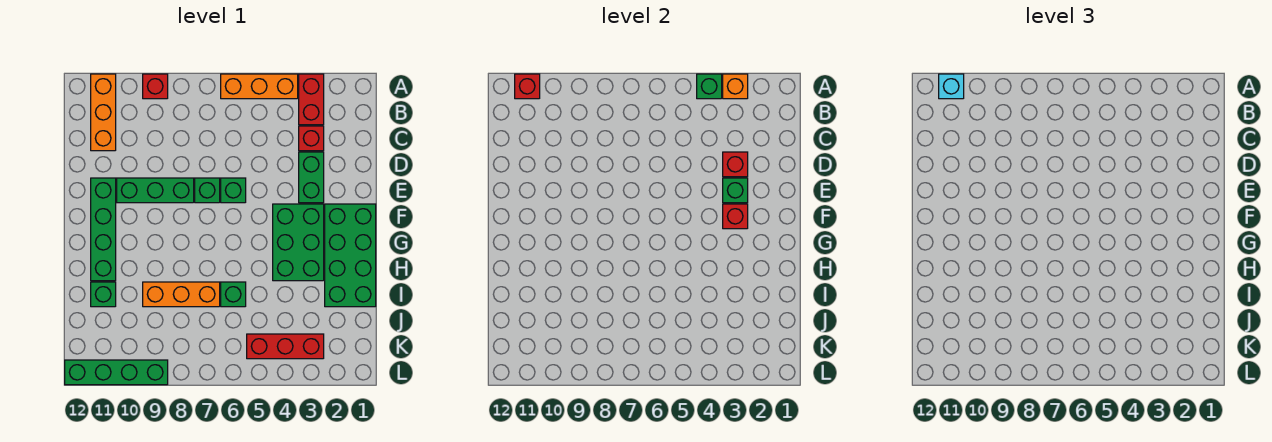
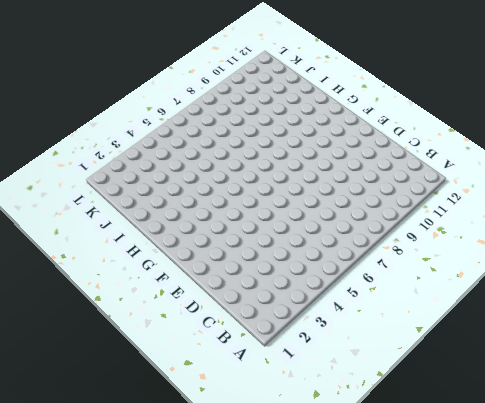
none -> red brick A3:B3 level 1
none -> orange brick A4:A6 level 1
none -> red brick A9 level 1

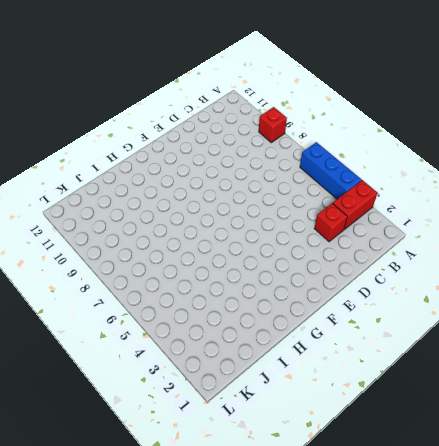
blue brick A4:A6 level 1 -> orange brick A4:A6 level 1
none -> orange brick A11:C11 level 1
none -> green brick D3:E3 level 1
none -> green brick E6 level 1

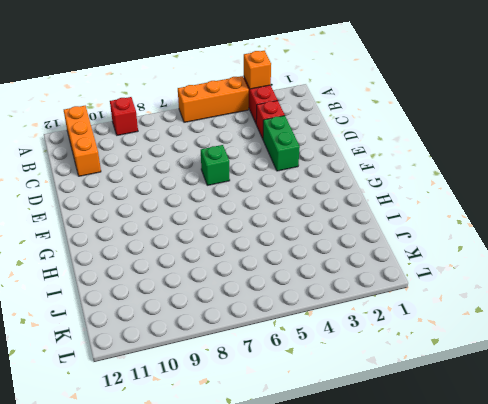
none -> green brick E7 level 1
none -> green brick E8:E10 level 1
none -> green brick E11:H11 level 1

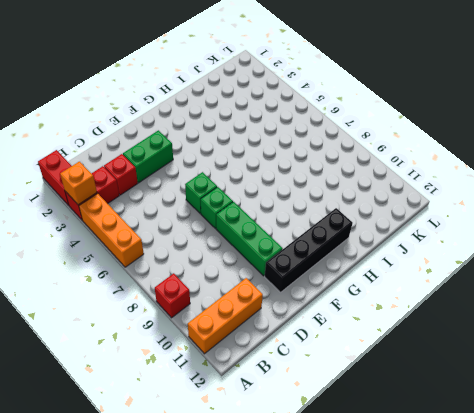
red brick A1:A2 level 1 -> none
black brick E11:H11 level 1 -> green brick E11:H11 level 1
none -> green brick F1:I2 level 1
none -> green brick F3:H4 level 1
none -> green brick I6 level 1

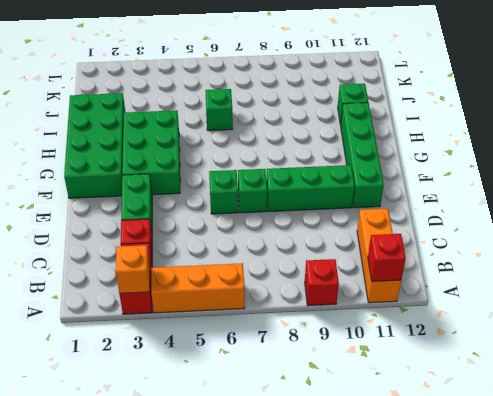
none -> orange brick I7:I9 level 1
none -> red brick K3:K5 level 1
none -> green brick L9:L12 level 1

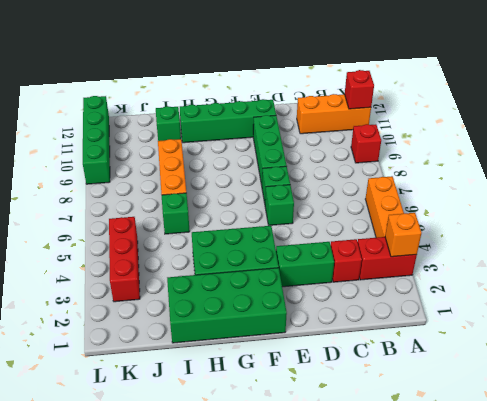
none -> green brick A4 level 2
none -> red brick D3 level 2
none -> green brick E3 level 2

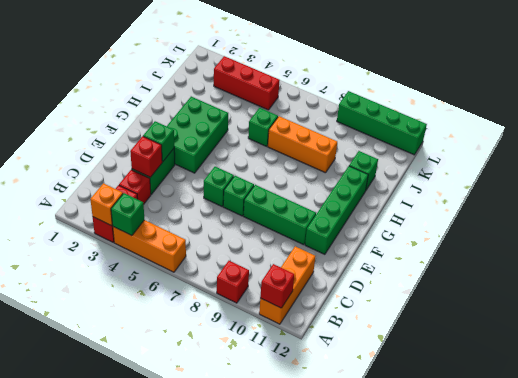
none -> green brick F1:I2 level 1
none -> red brick F3 level 2
none -> cyan brick A11 level 3

